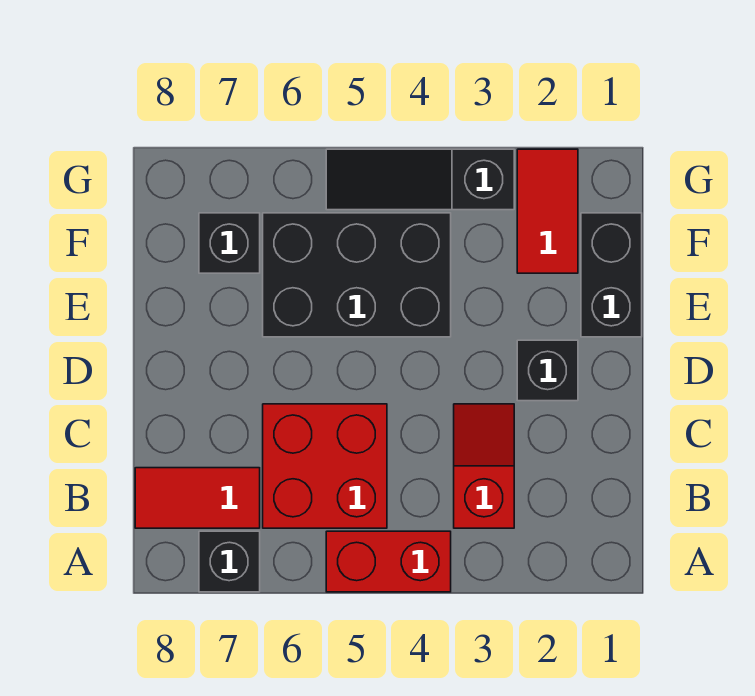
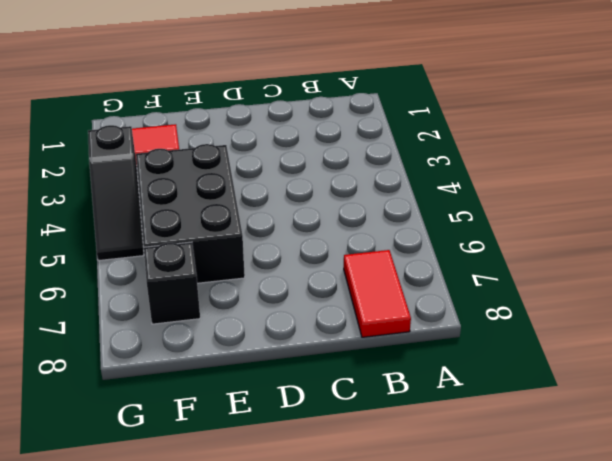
none -> red brick A4:A5 level 1
none -> black brick A7 level 1

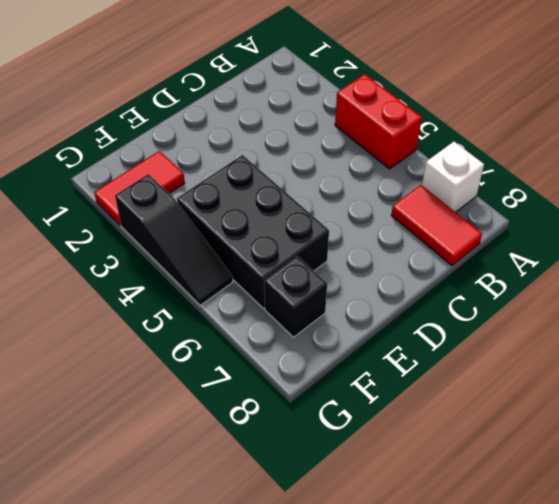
white brick A7 level 1 -> black brick A7 level 1
none -> red slope B3:C3 level 1 top B
none -> red brick B5:C6 level 1

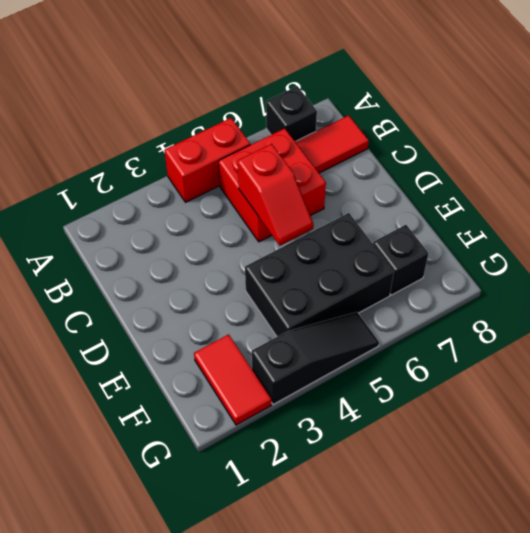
red slope C5:D5 level 2 top C -> red slope B3:C3 level 1 top B
none -> black brick D2 level 1
none -> black brick E1:F1 level 1

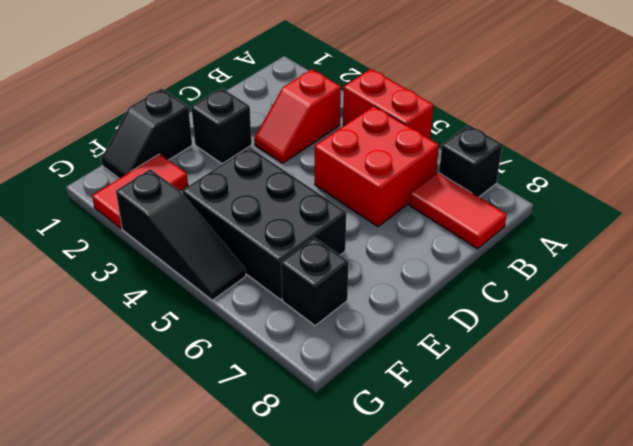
black slope E1:F1 level 1 top E -> black brick E1:F1 level 1

